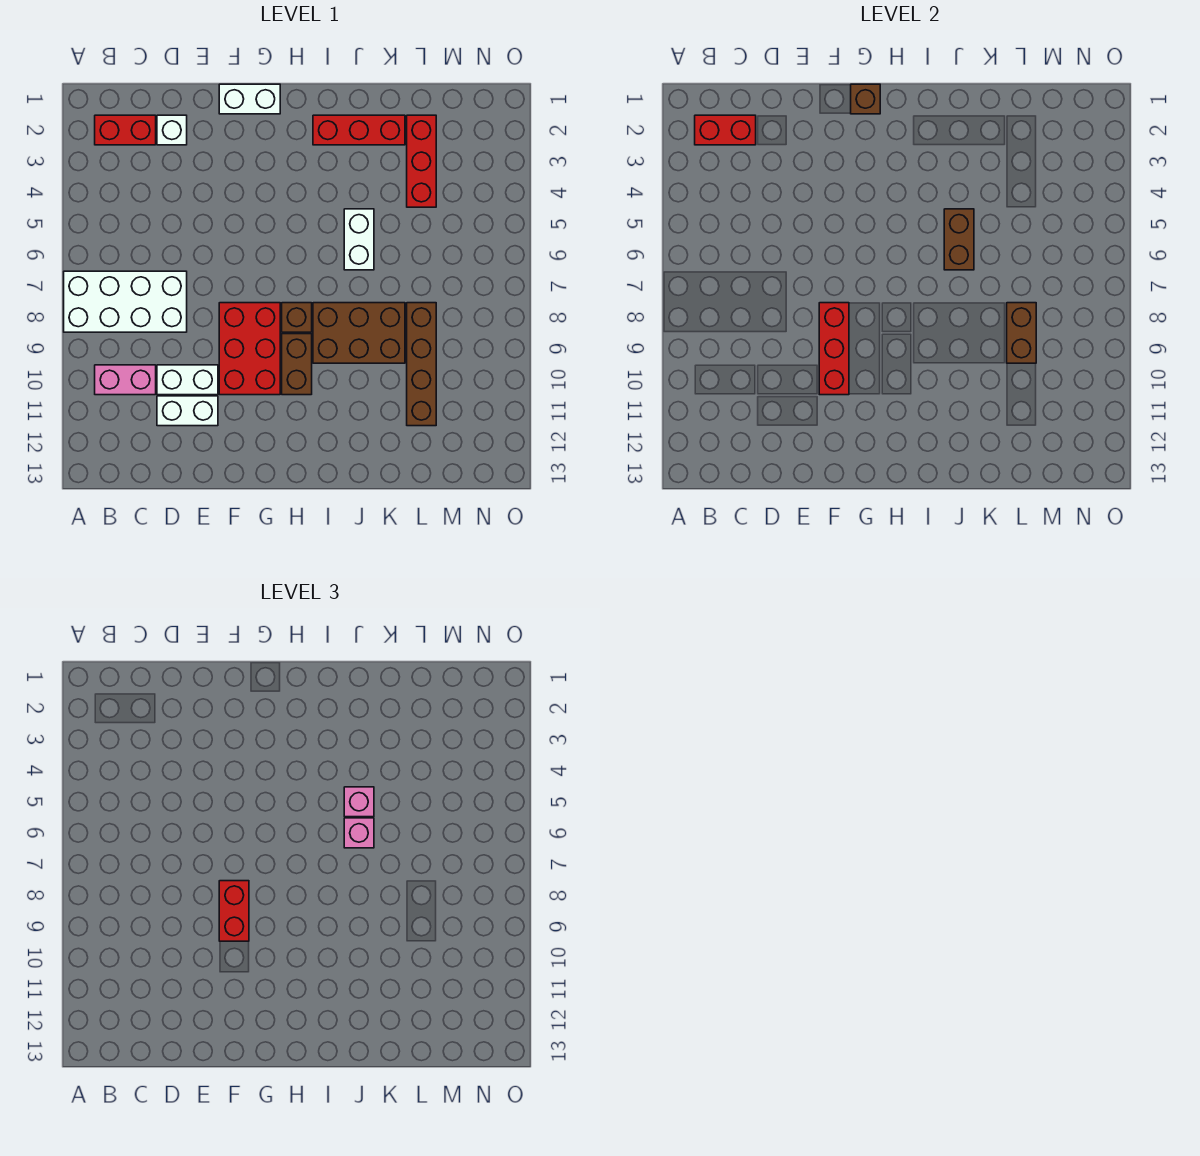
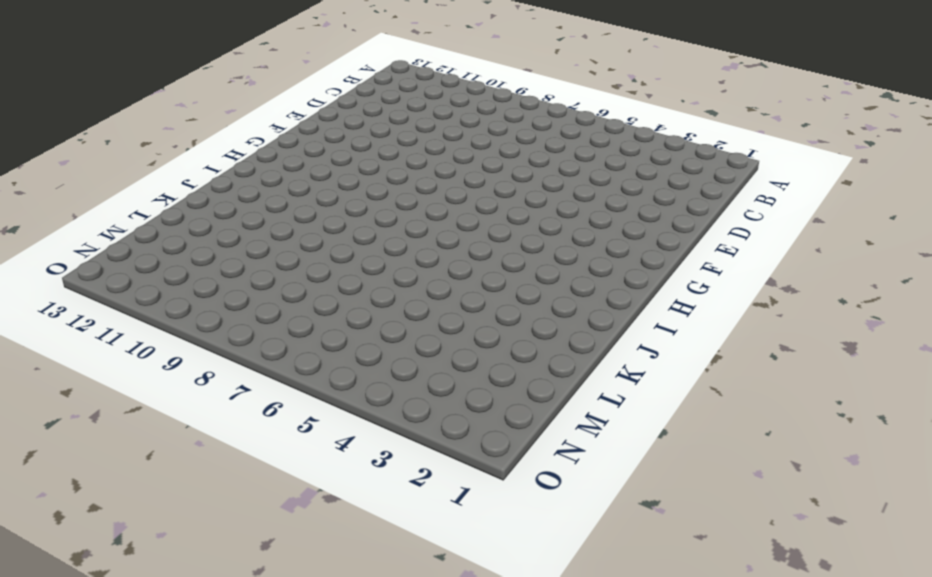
none -> white brick A7:D8 level 1
none -> red brick B2:C2 level 1
none -> pink brick B10:C10 level 1

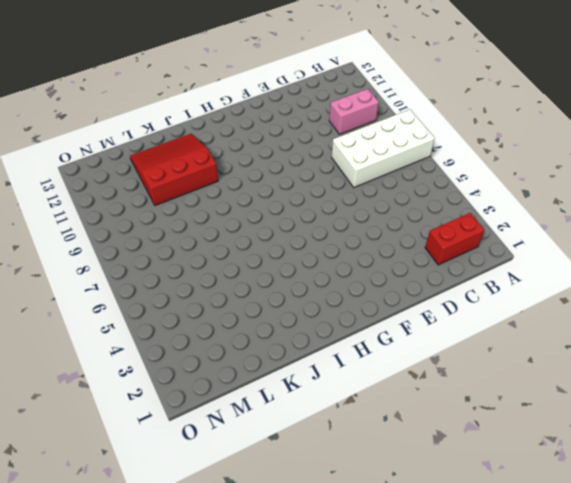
red slope J10:L12 level 1 top 10 -> brown brick L8:L11 level 1
none -> white brick D2 level 1
none -> white brick D10:E10 level 1
none -> white brick D11:E11 level 1

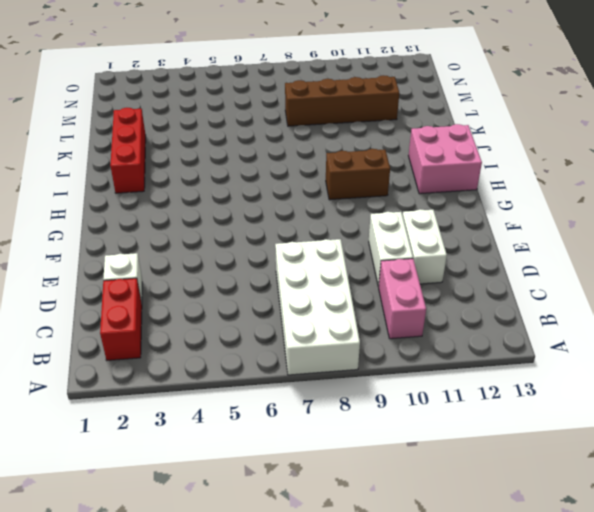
pink brick H12:I13 level 1 -> none
none -> white brick F1:G1 level 1
none -> red brick F8:G10 level 1
none -> brown brick H8 level 1

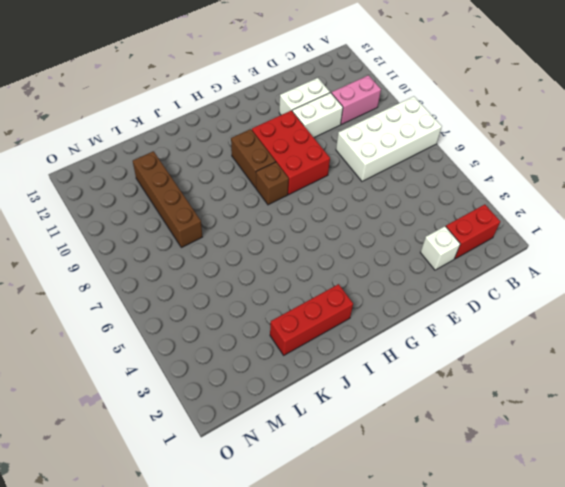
none -> white brick F1:G1 level 1
none -> brown brick I8:K9 level 1
none -> white brick J5:J6 level 1

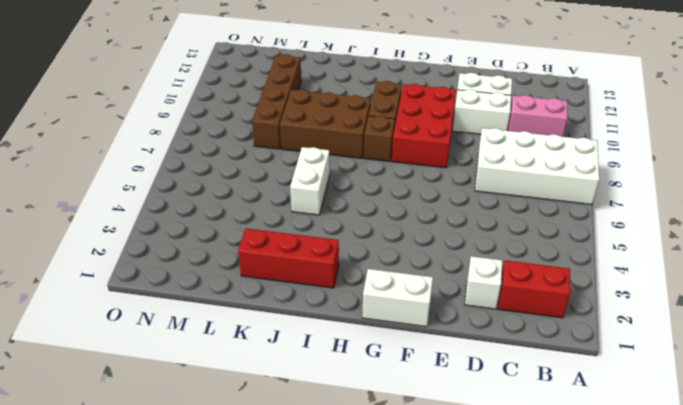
none -> red brick L2:L4 level 1
none -> red brick B2:C2 level 2
none -> red brick F8:F10 level 2

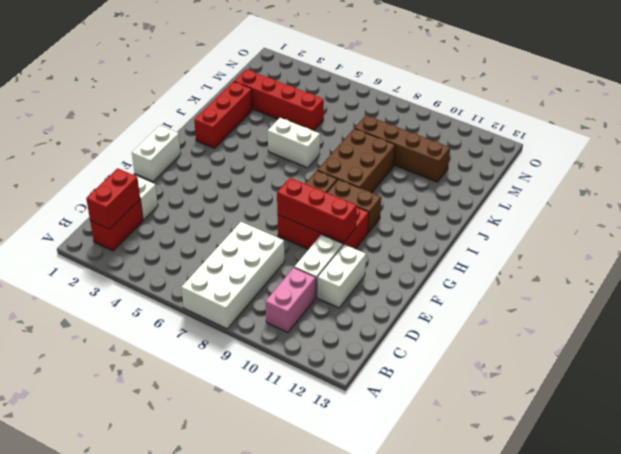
red brick L2:L5 level 1 -> red brick L2:L4 level 1
none -> brown brick G1 level 2
none -> brown brick J5:J6 level 2
none -> brown brick L8:L9 level 2

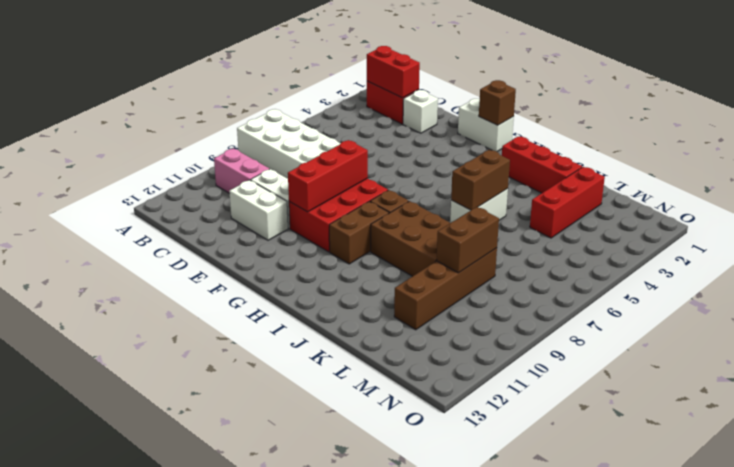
none -> red brick F8:F9 level 3
none -> pink brick J5 level 3
none -> pink brick J6 level 3

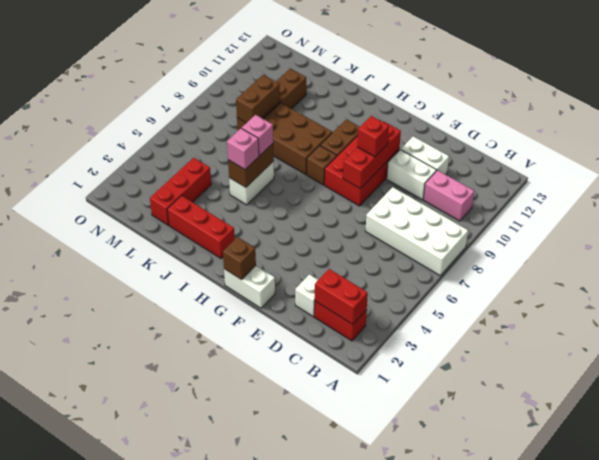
red brick F9 level 3 -> red brick F8:F9 level 3

